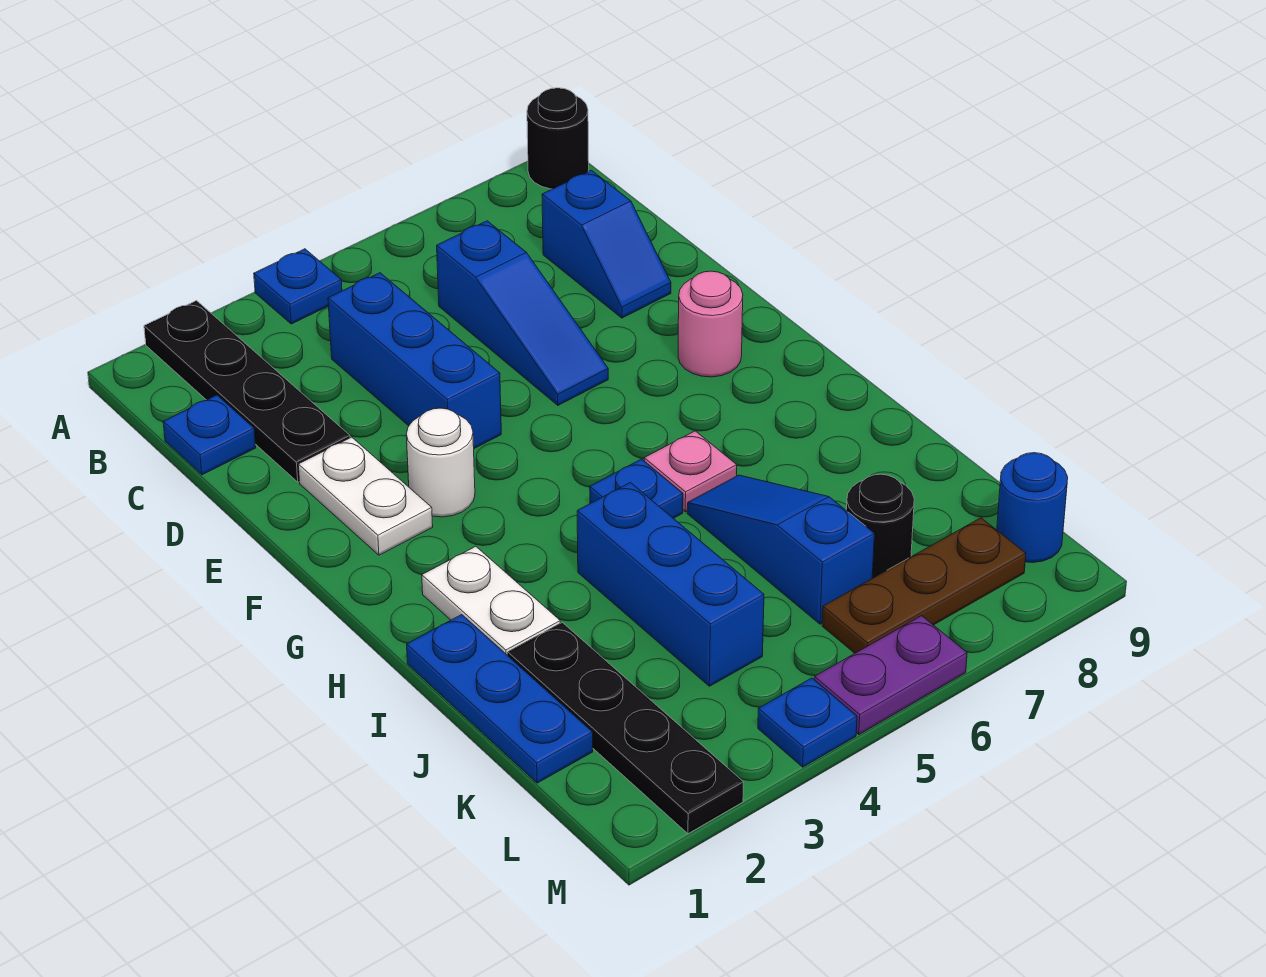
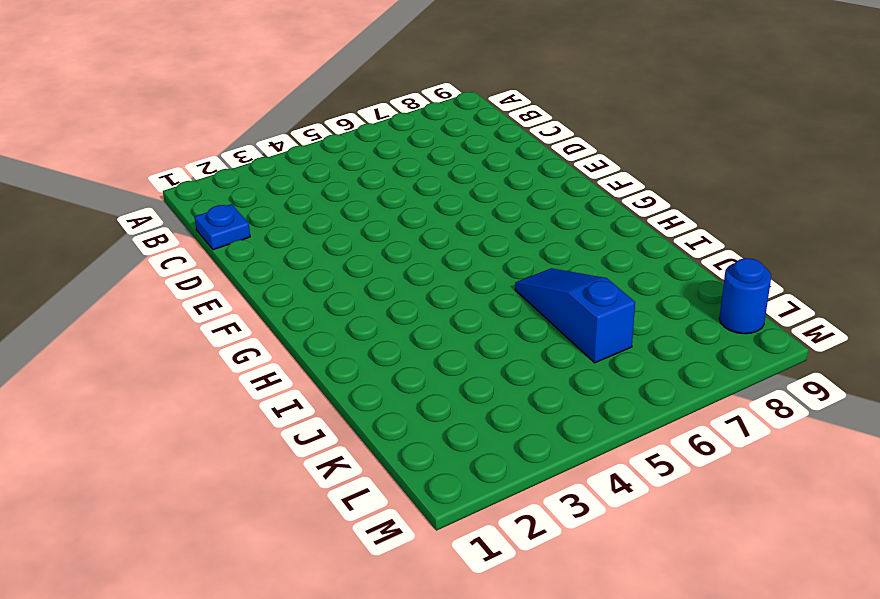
none -> black plate A2:D2 level 1
none -> blue plate A4 level 1
none -> black round brick A9 level 1

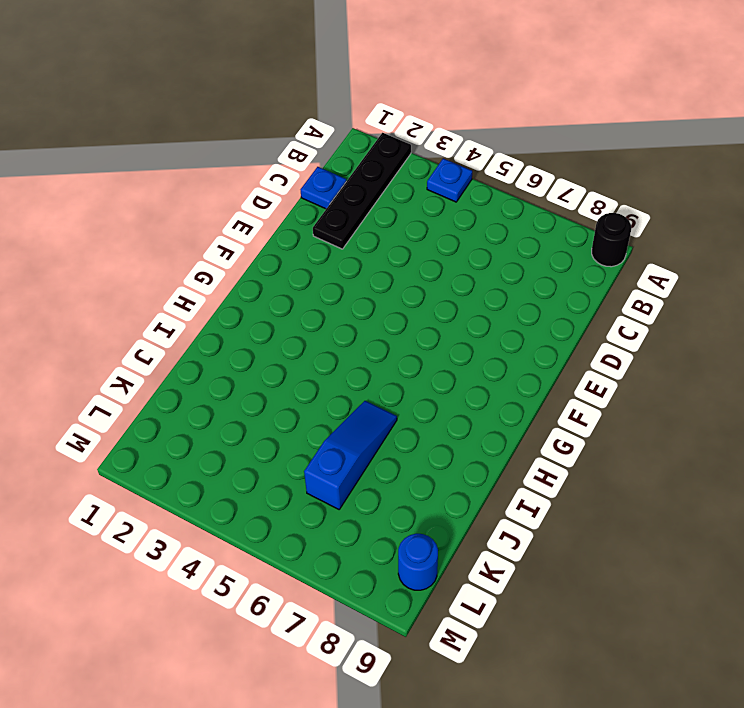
none -> blue brick C4:E4 level 1
none -> blue slope C6:E6 level 1 top C
none -> blue slope C8:D8 level 1 top C

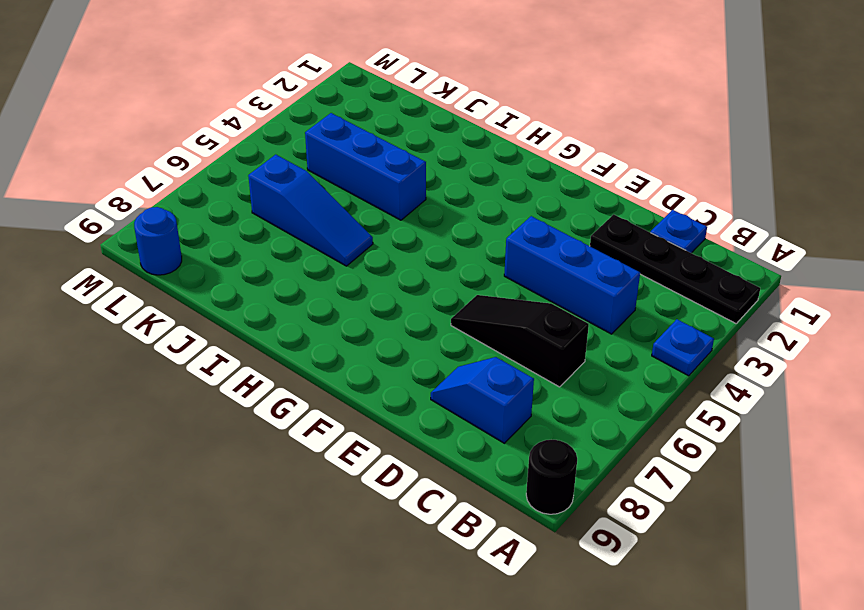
black slope C6:E6 level 1 top C -> blue slope C6:E6 level 1 top C
none -> white plate E2:F2 level 1
none -> white round brick F3 level 1
none -> pink round brick F8 level 1

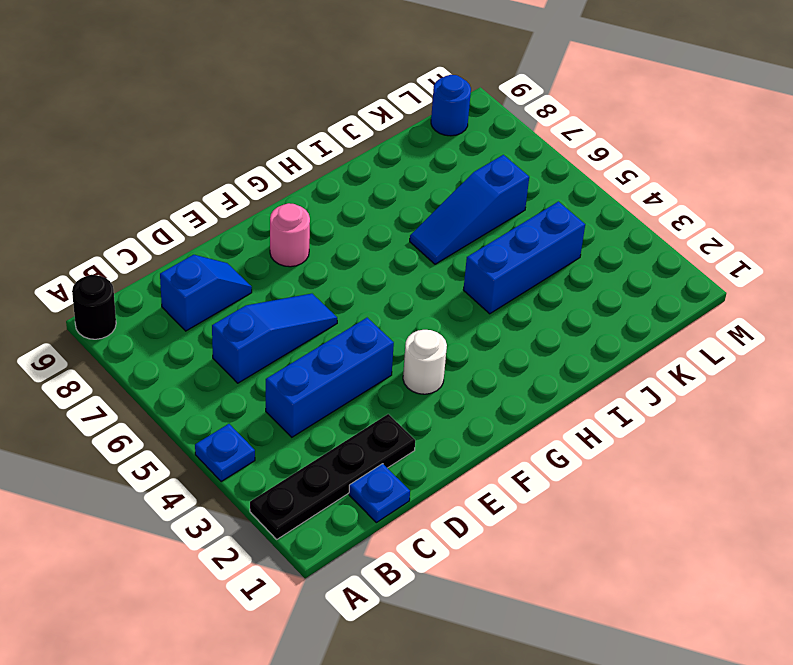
none -> white plate E2:F2 level 1
none -> white plate H2:I2 level 1
none -> blue plate H5 level 1

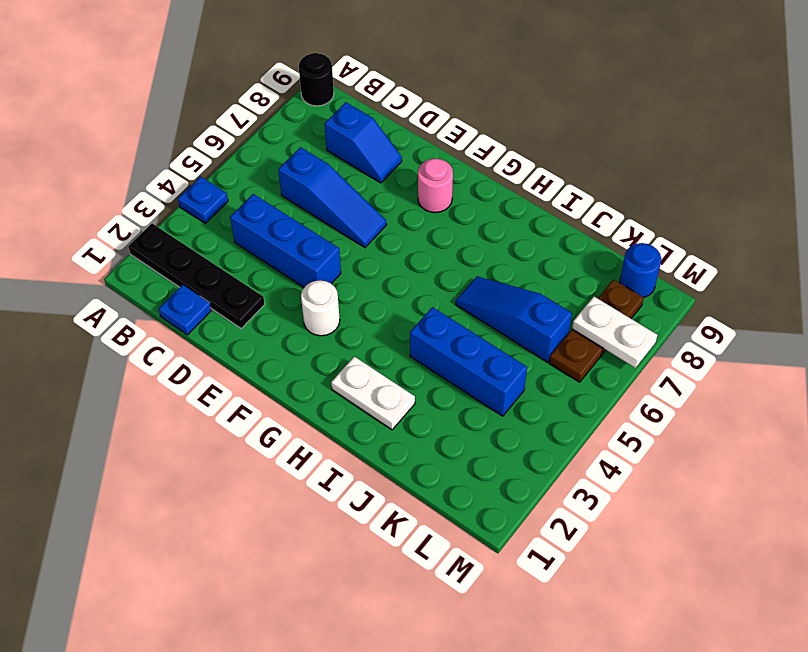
white plate L7:M7 level 2 -> white plate E2:F2 level 1
none -> blue plate H5 level 1
none -> pink plate H6 level 1
none -> blue plate I1:K1 level 1

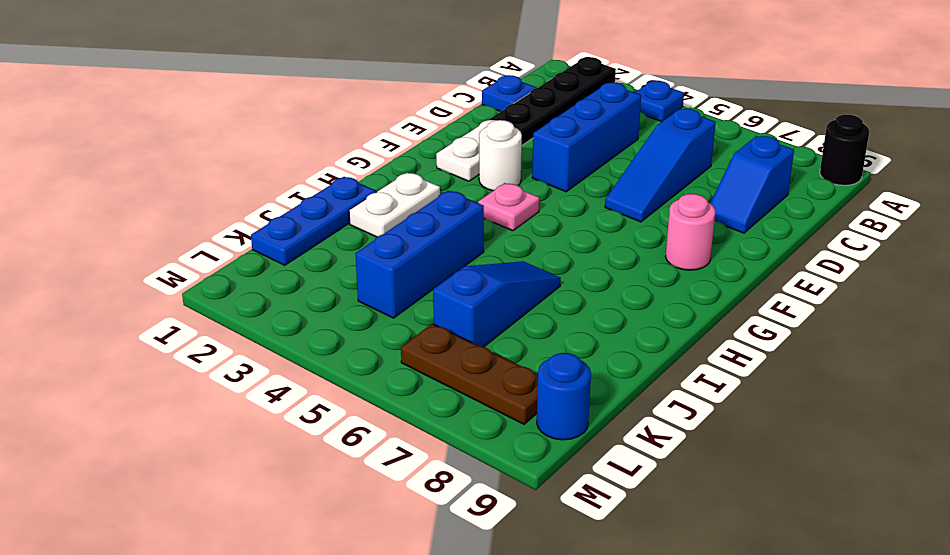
pink plate G4 level 1 -> pink plate H6 level 1
none -> blue plate H5 level 1
none -> black plate J2:M2 level 1
none -> black round brick K7 level 1

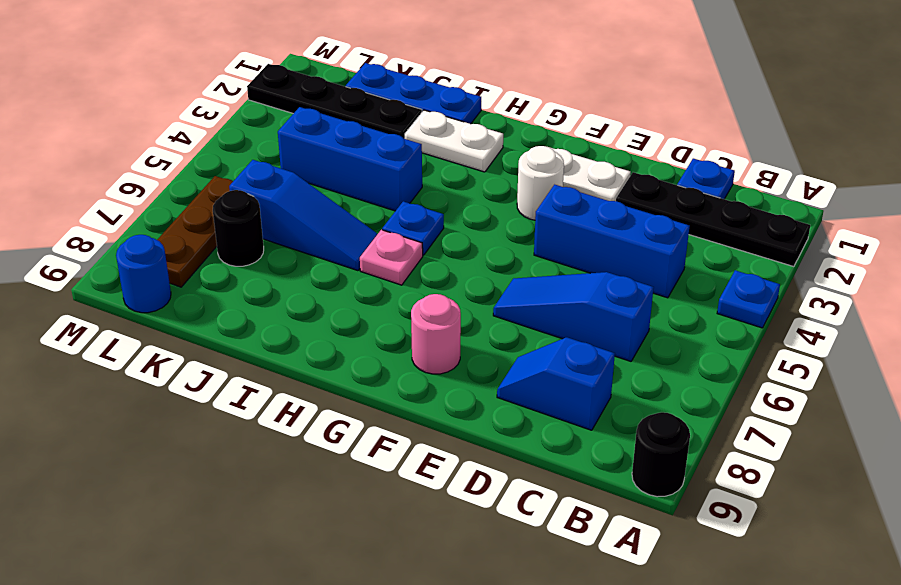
none -> blue plate M4 level 1
none -> purple plate M5:M6 level 1

